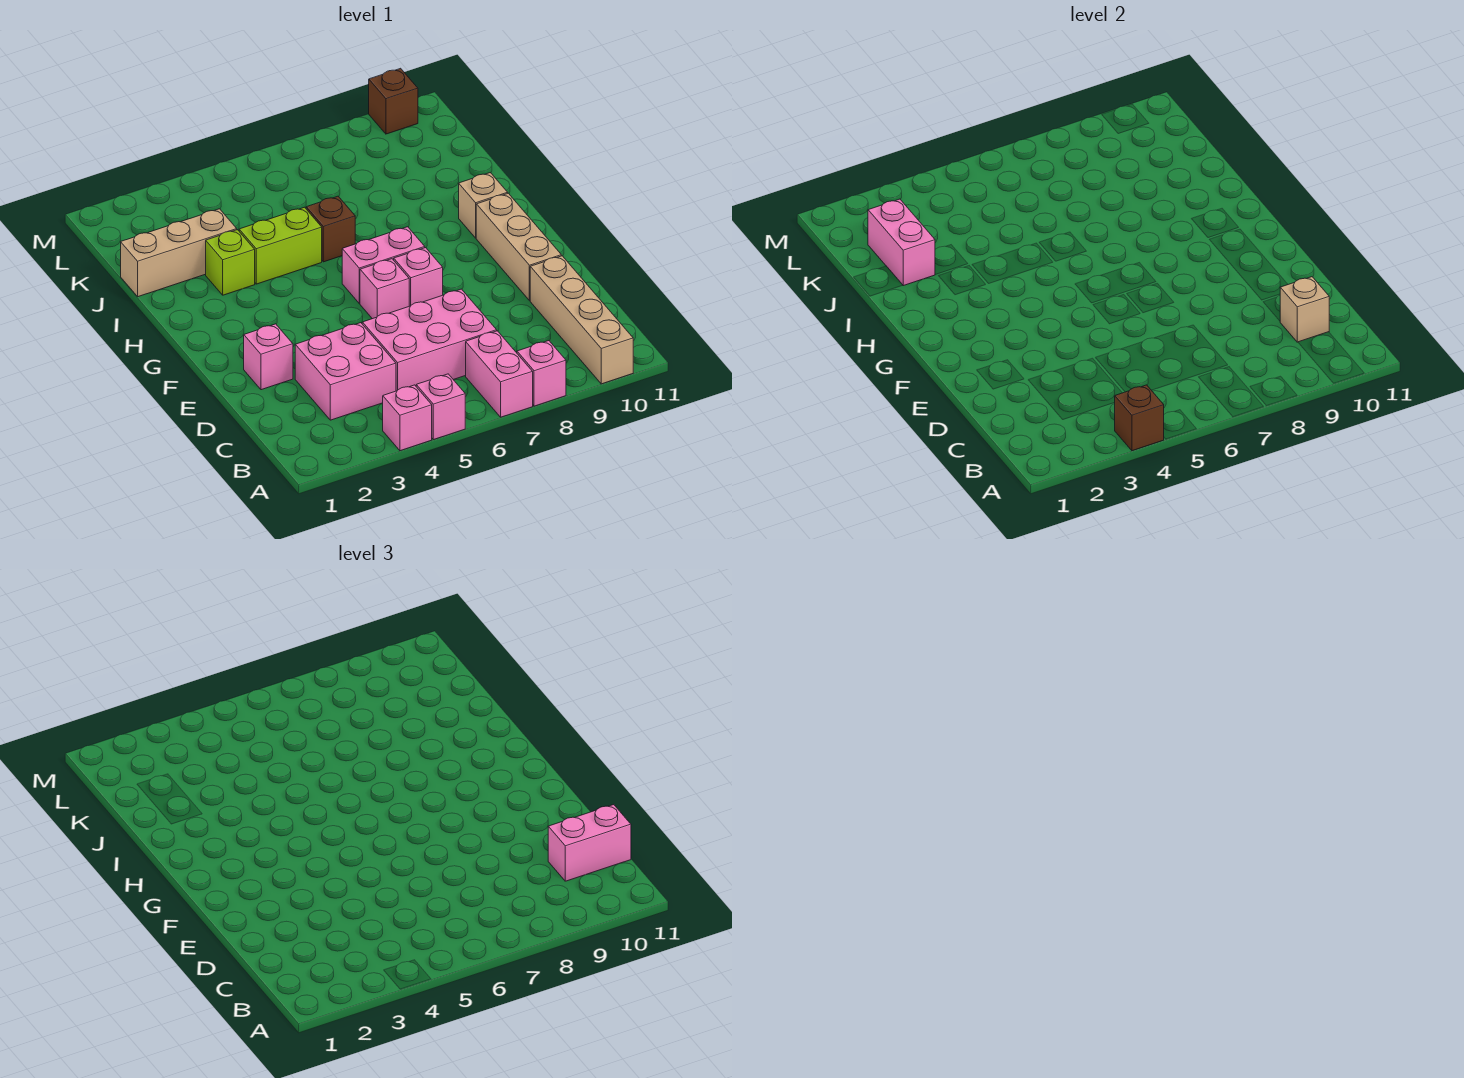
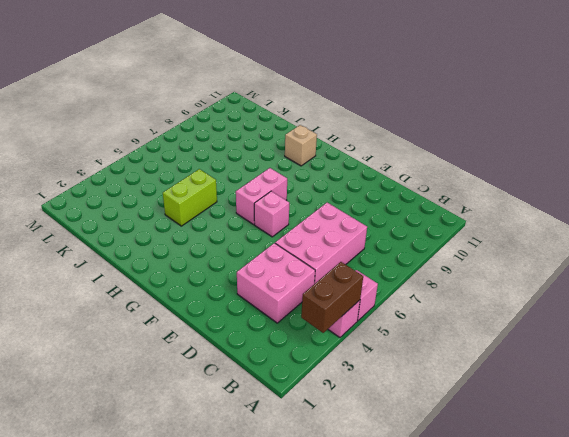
brown brick A3:A4 level 2 -> brown brick A4 level 2
none -> pink brick A7:B7 level 1
none -> pink brick A8 level 1
none -> tan brick A10:D10 level 1

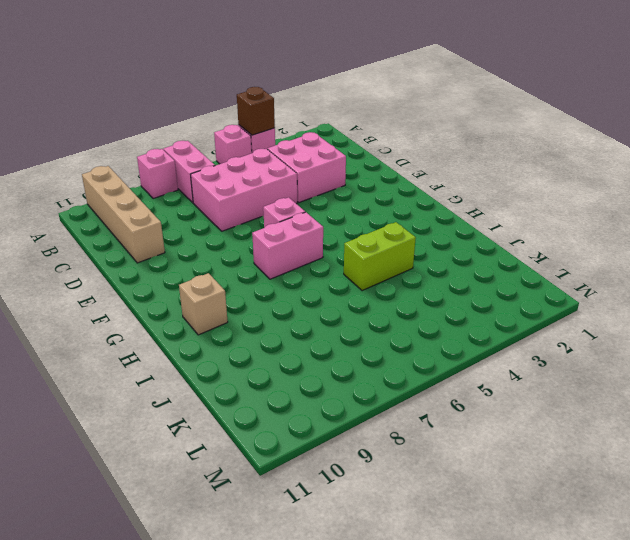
none -> pink brick E2 level 1
none -> tan brick E10:G10 level 1
none -> pink brick F7 level 1

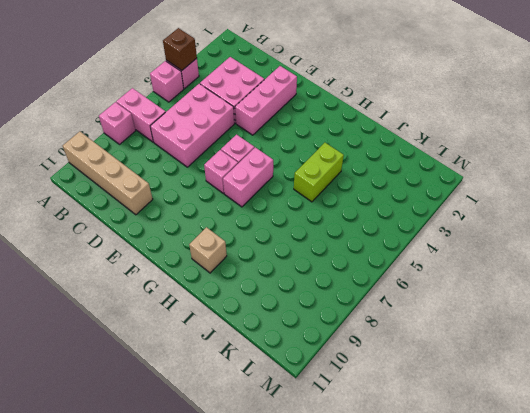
pink brick E2:E4 level 1 -> pink brick E2 level 1
none -> tan brick E10:G10 level 1
none -> lime brick I3 level 1
none -> brown brick I6 level 1

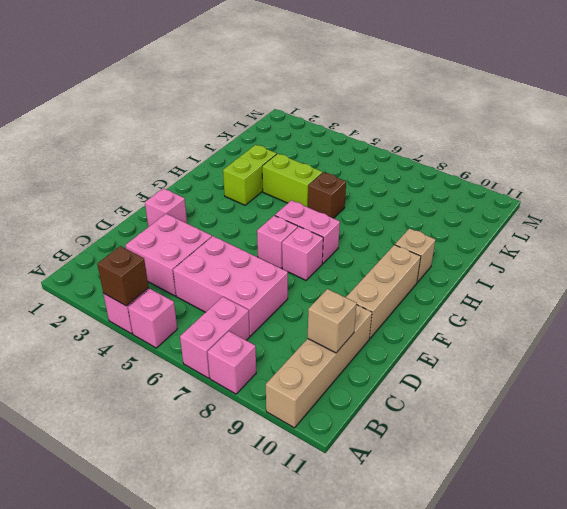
lime brick H3:I3 level 1 -> lime brick I3 level 1
none -> tan brick J1:J3 level 1
none -> brown brick M10 level 1
none -> pink brick J2:K2 level 2

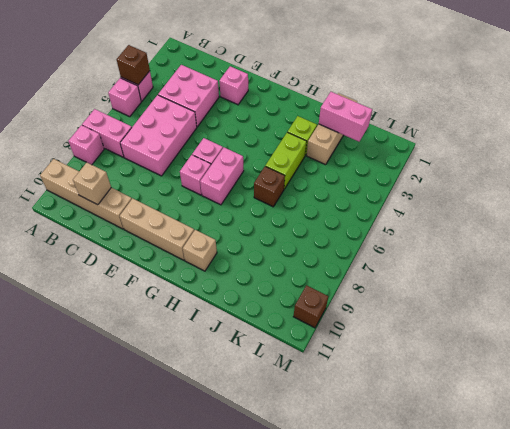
none -> pink brick C10:C11 level 3

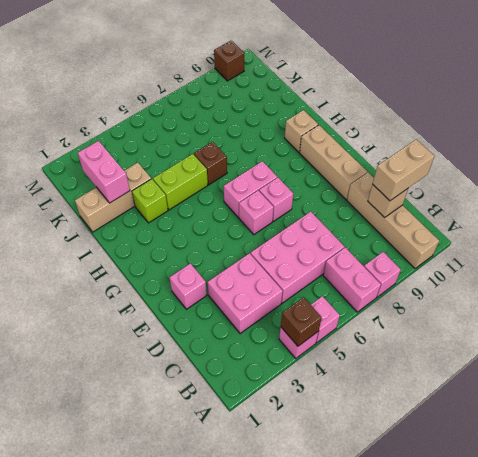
tan brick C10:C11 level 3 -> pink brick C10:C11 level 3

